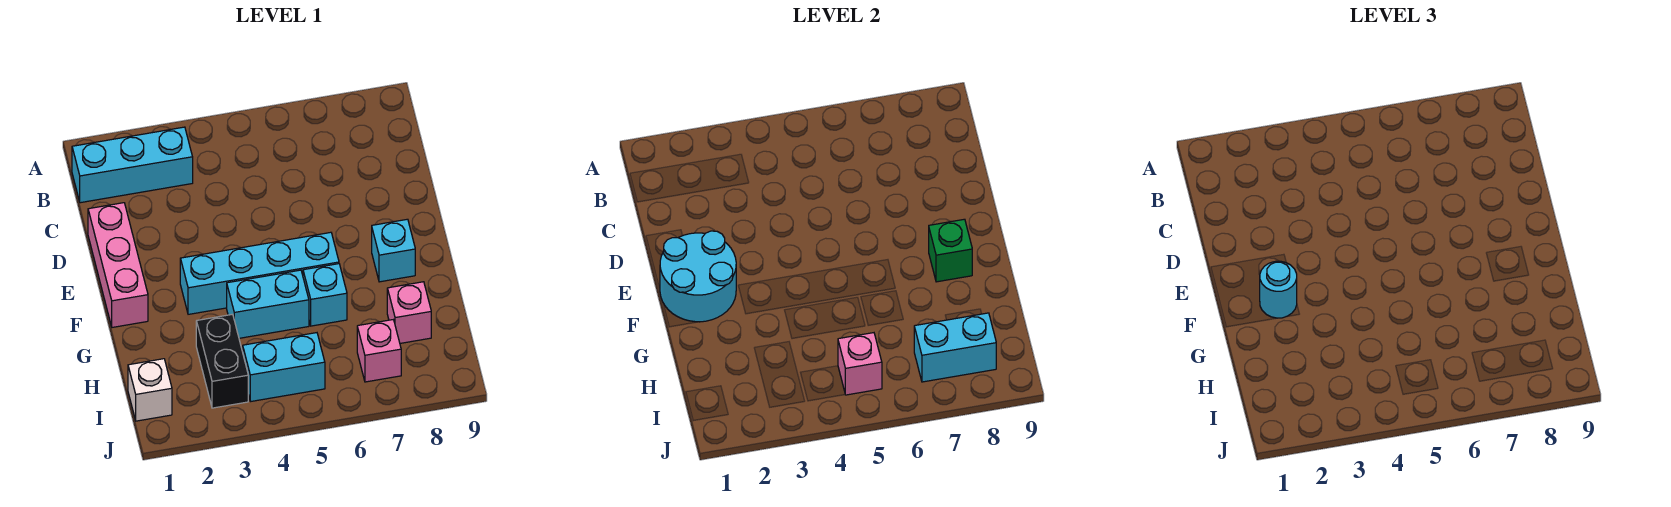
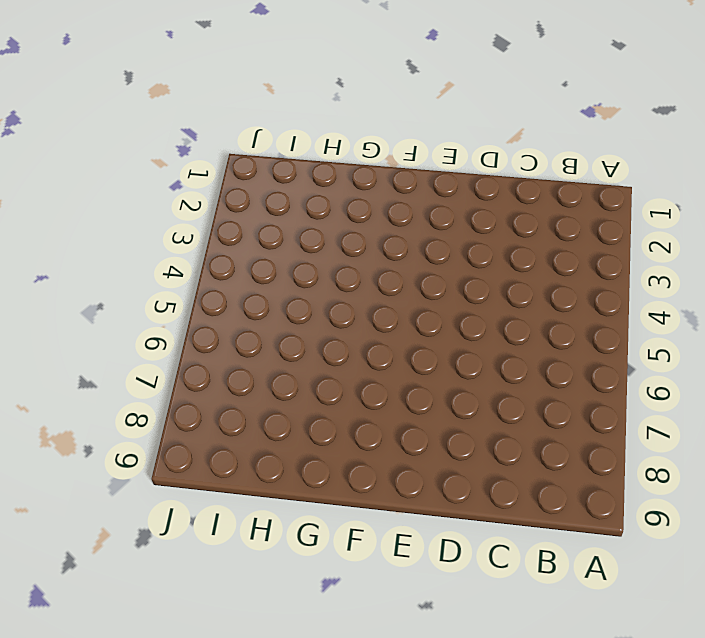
none -> cyan brick B1:B3 level 1
none -> pink brick D1:F1 level 1
none -> cyan brick F3:F6 level 1

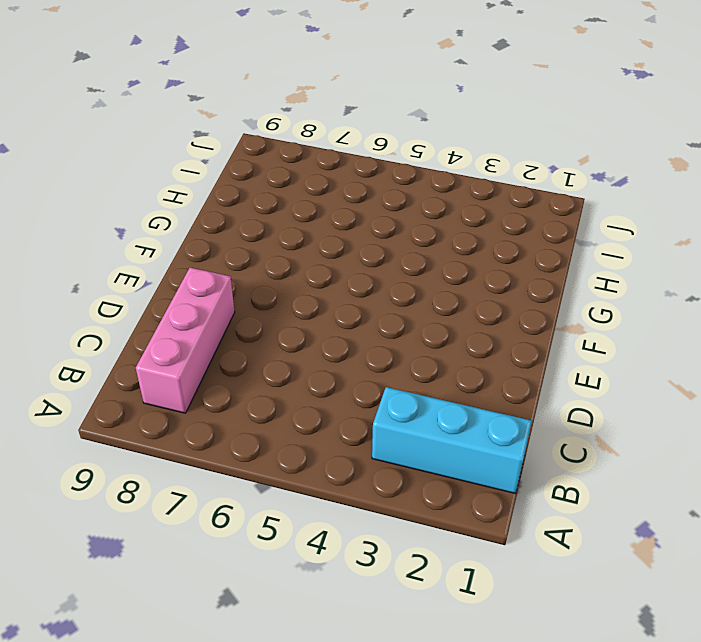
pink brick B8:D8 level 1 -> pink brick D1:F1 level 1
none -> cyan brick F3:F6 level 1
none -> cyan brick F8 level 1
none -> cyan brick G4:G5 level 1

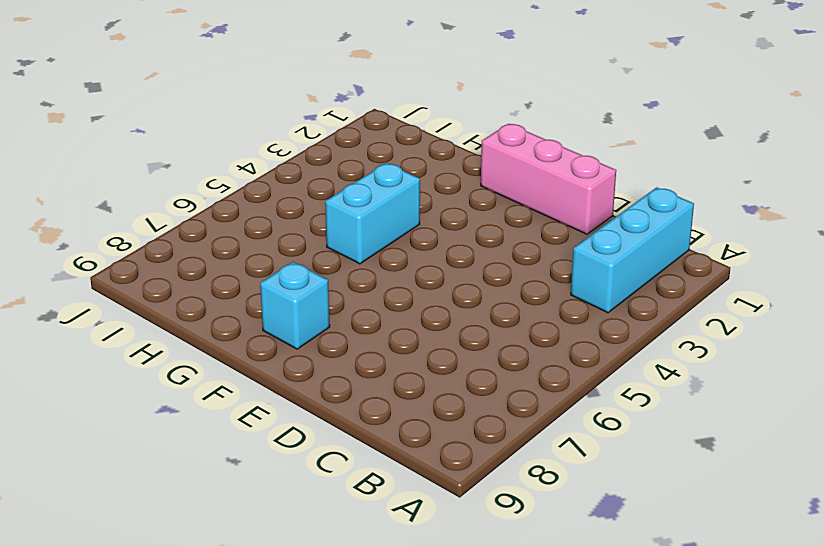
none -> cyan brick F3:F6 level 1
none -> cyan brick G6 level 1
none -> black brick H3:I3 level 1

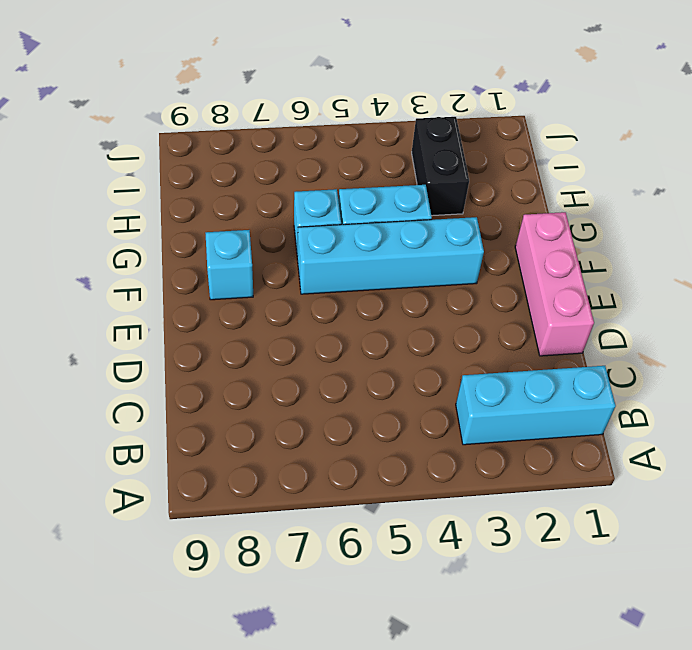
none -> pink brick H8 level 1
none -> white brick I1 level 1
none -> cyan brick I4:I5 level 1

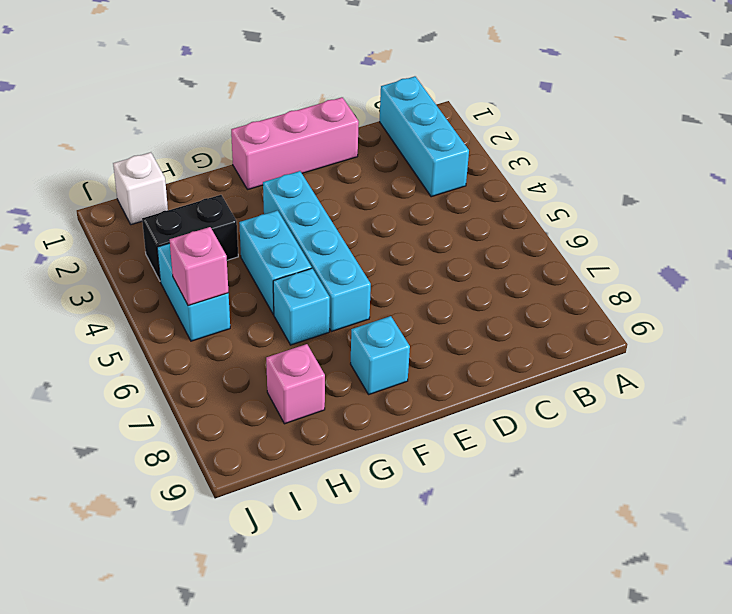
none -> pink brick I7 level 1
none -> cyan round brick E1:F2 level 2
none -> green brick F8 level 2

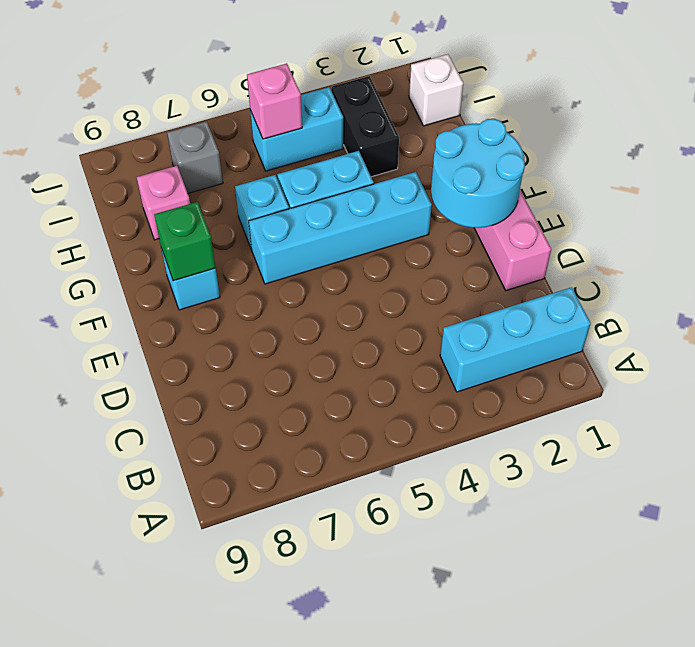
grey brick I7 level 1 -> pink brick I7 level 1
none -> cyan brick I7:I8 level 2
none -> cyan round brick F2 level 3

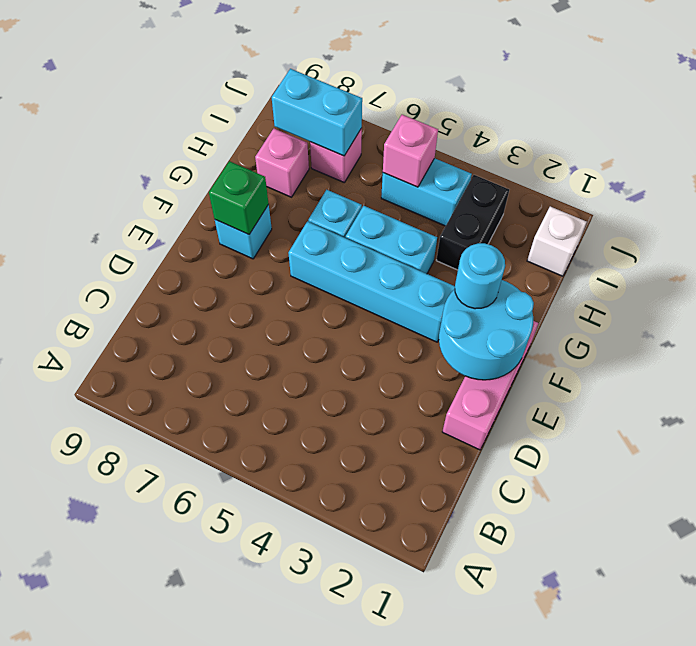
none -> cyan brick B1:B3 level 1

